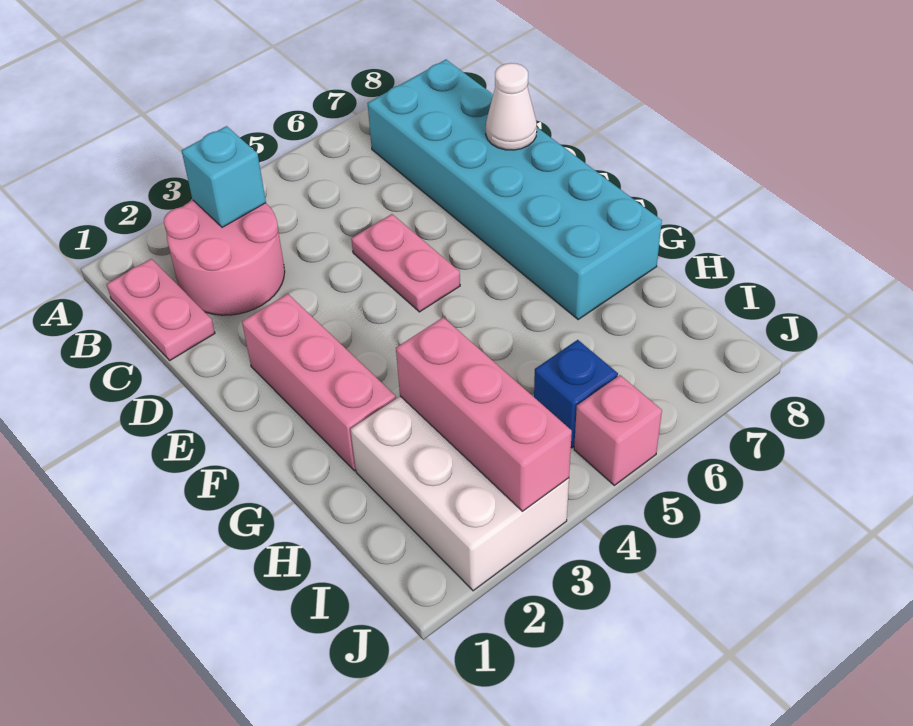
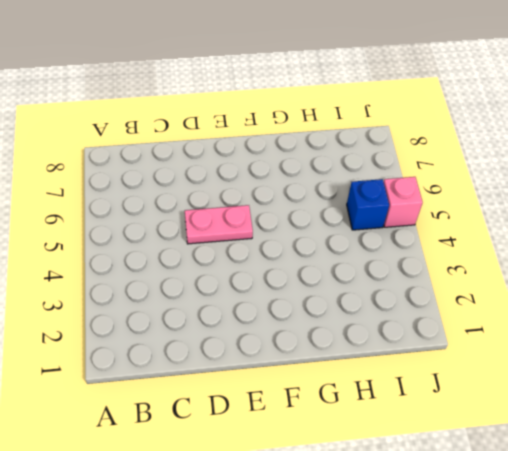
none -> pink plate B1:C1 level 1
none -> pink round brick B2:C3 level 1

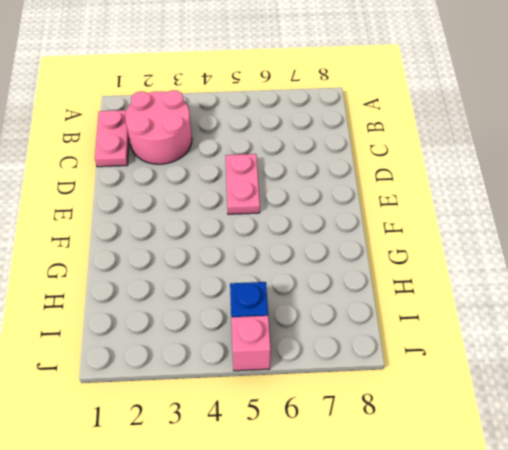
none -> cyan brick B7:G8 level 1
none -> pink brick E2:G2 level 1

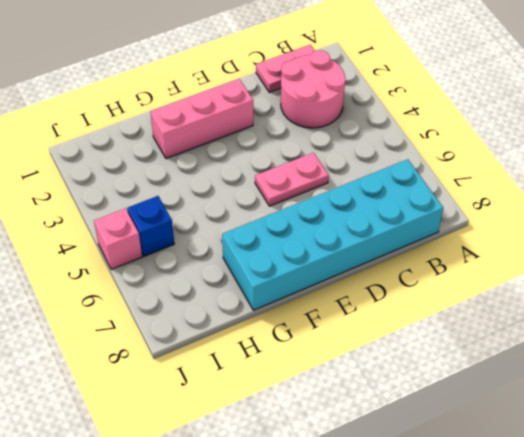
none -> white brick H2:J3 level 1
none -> cyan brick B3 level 2

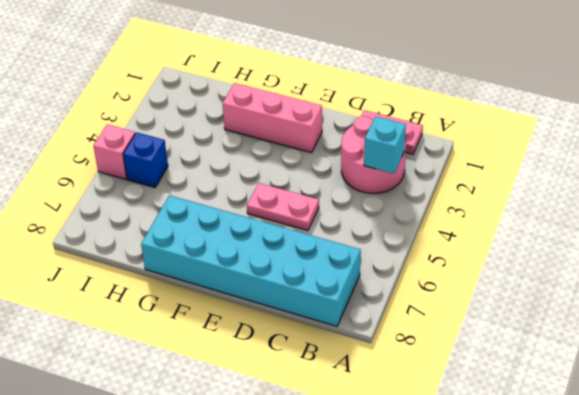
none -> white brick H2:J3 level 1
none -> white cone D8 level 2

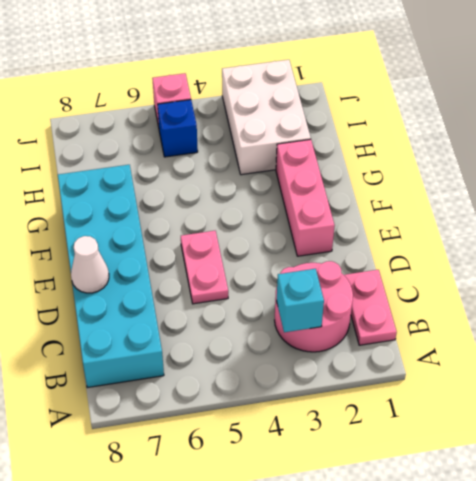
none -> pink brick H3:J3 level 2

